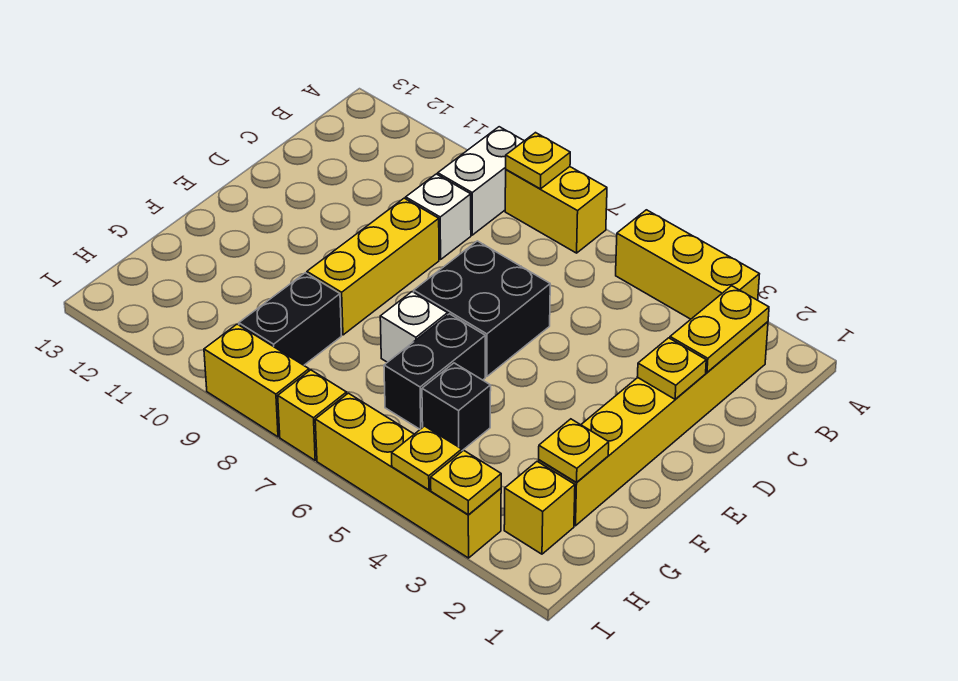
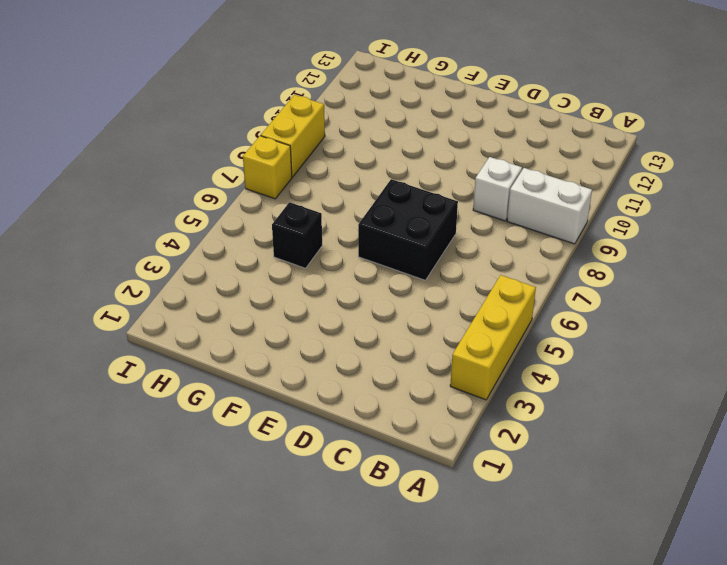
none -> yellow brick A7:A8 level 1
none -> yellow brick B2:G2 level 1
none -> yellow brick D9:F9 level 1

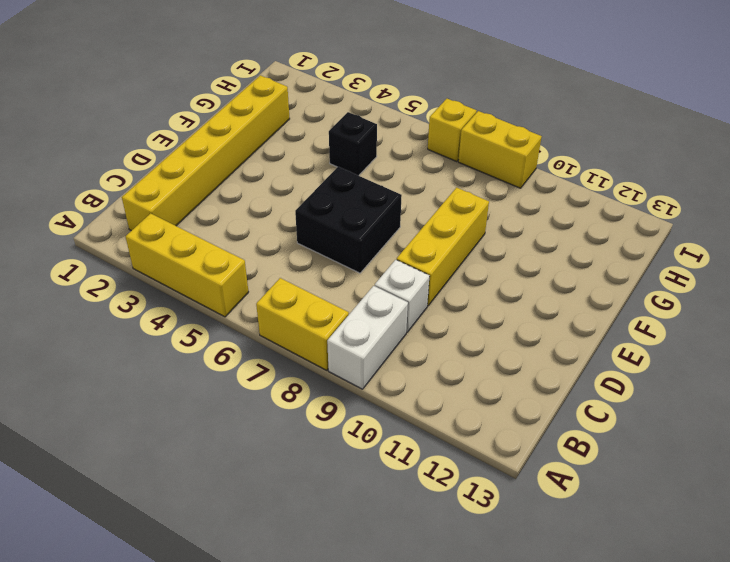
none -> black brick F6:G6 level 1
none -> white brick F7 level 1
none -> black brick G9:H9 level 1

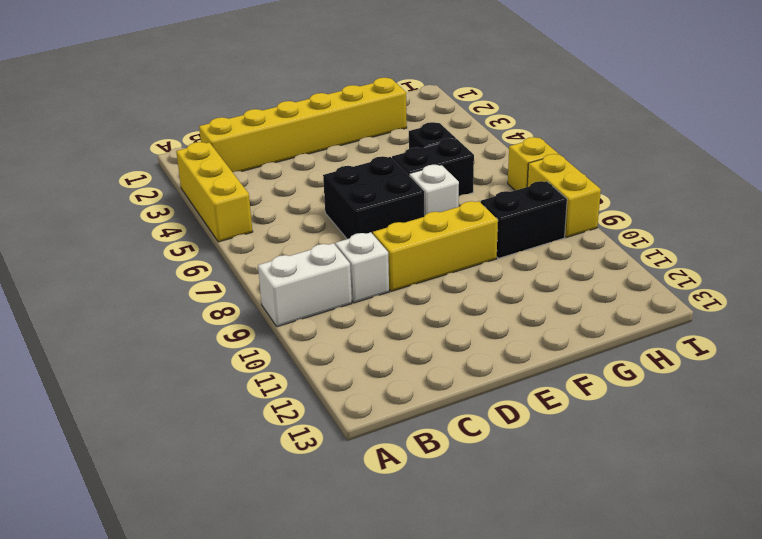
none -> yellow brick A7:A8 level 1
none -> yellow brick H2 level 1
none -> yellow brick I3:I6 level 1

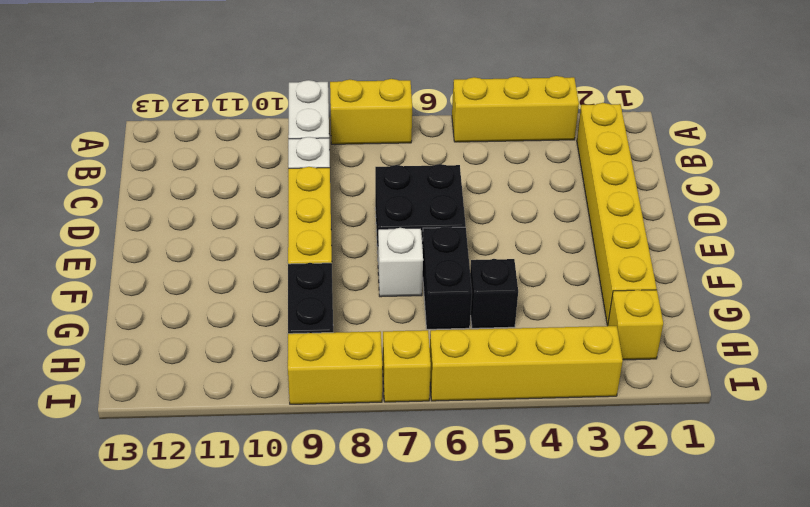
none -> yellow plate A8 level 2
none -> yellow plate B2:C2 level 2
none -> yellow plate D2 level 2

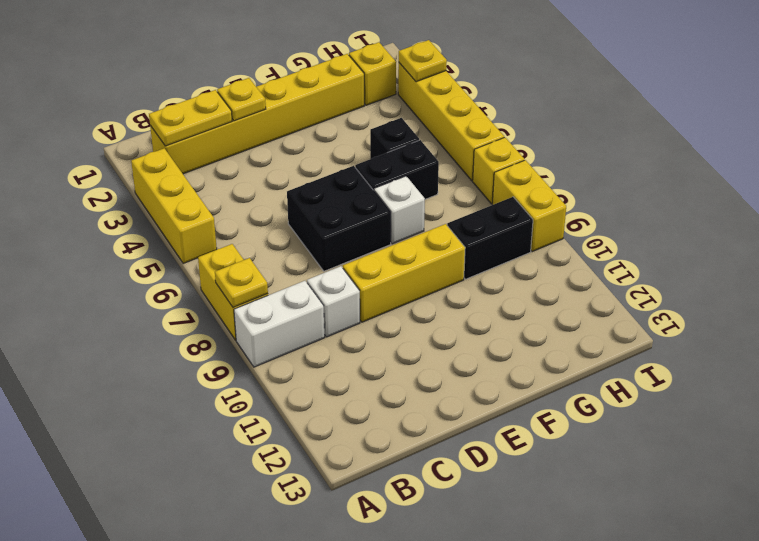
none -> yellow plate G2 level 2
none -> yellow plate I4 level 2

